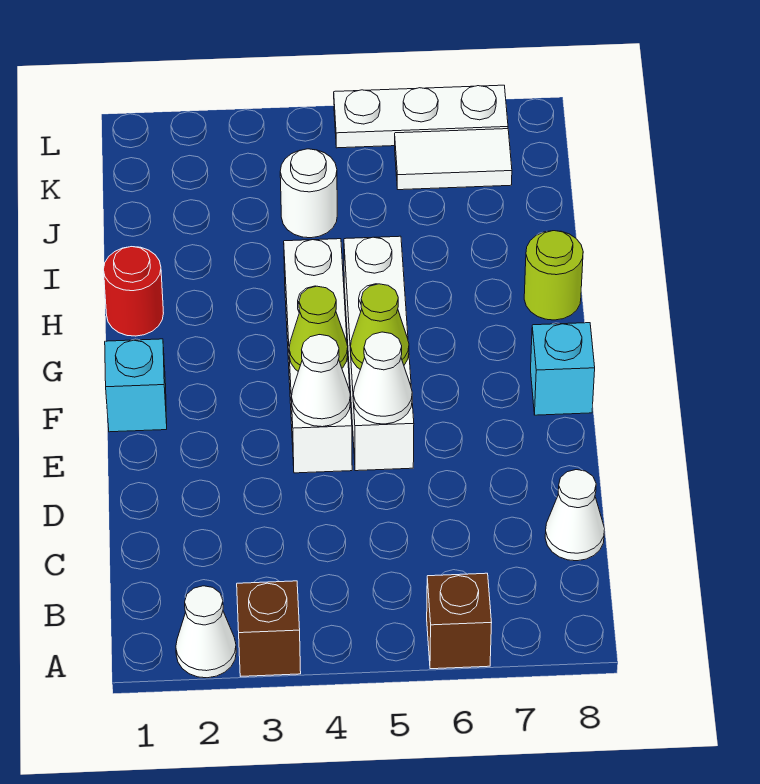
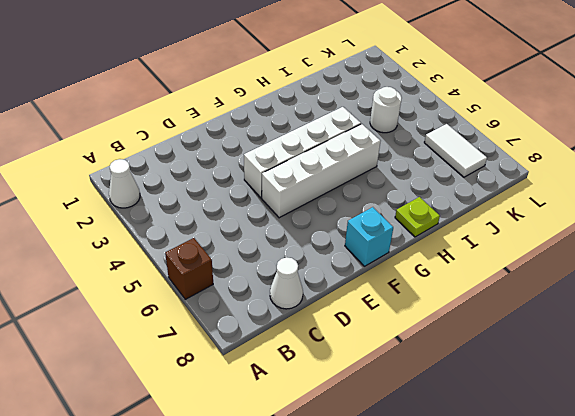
lime plate H8 level 1 -> lime round brick H8 level 1
none -> brown brick A3 level 1
none -> cyan brick F1 level 1
none -> red round brick H1 level 1

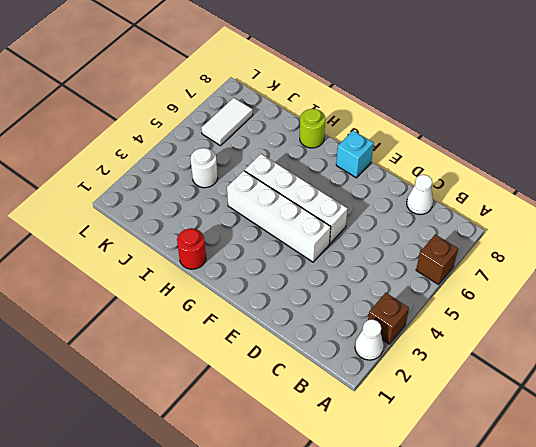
none -> cyan brick F1 level 1
none -> white plate L5:L7 level 1
none -> white cone E4 level 2

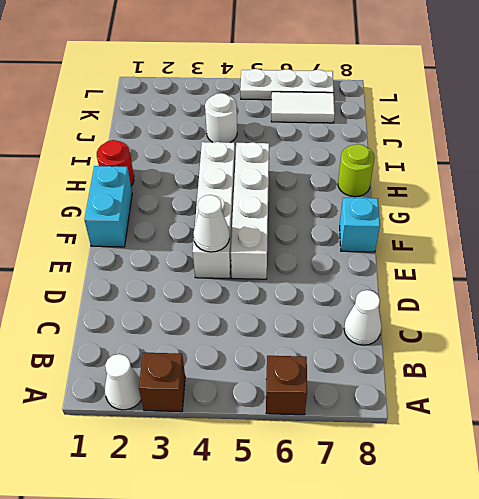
cyan brick F1:G1 level 1 -> cyan brick F1 level 1
none -> white cone E5 level 2
none -> lime cone F4 level 2
none -> lime cone F5 level 2

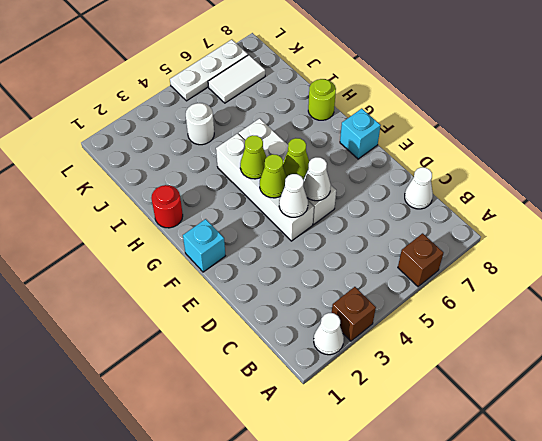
lime cone G4 level 2 -> none

